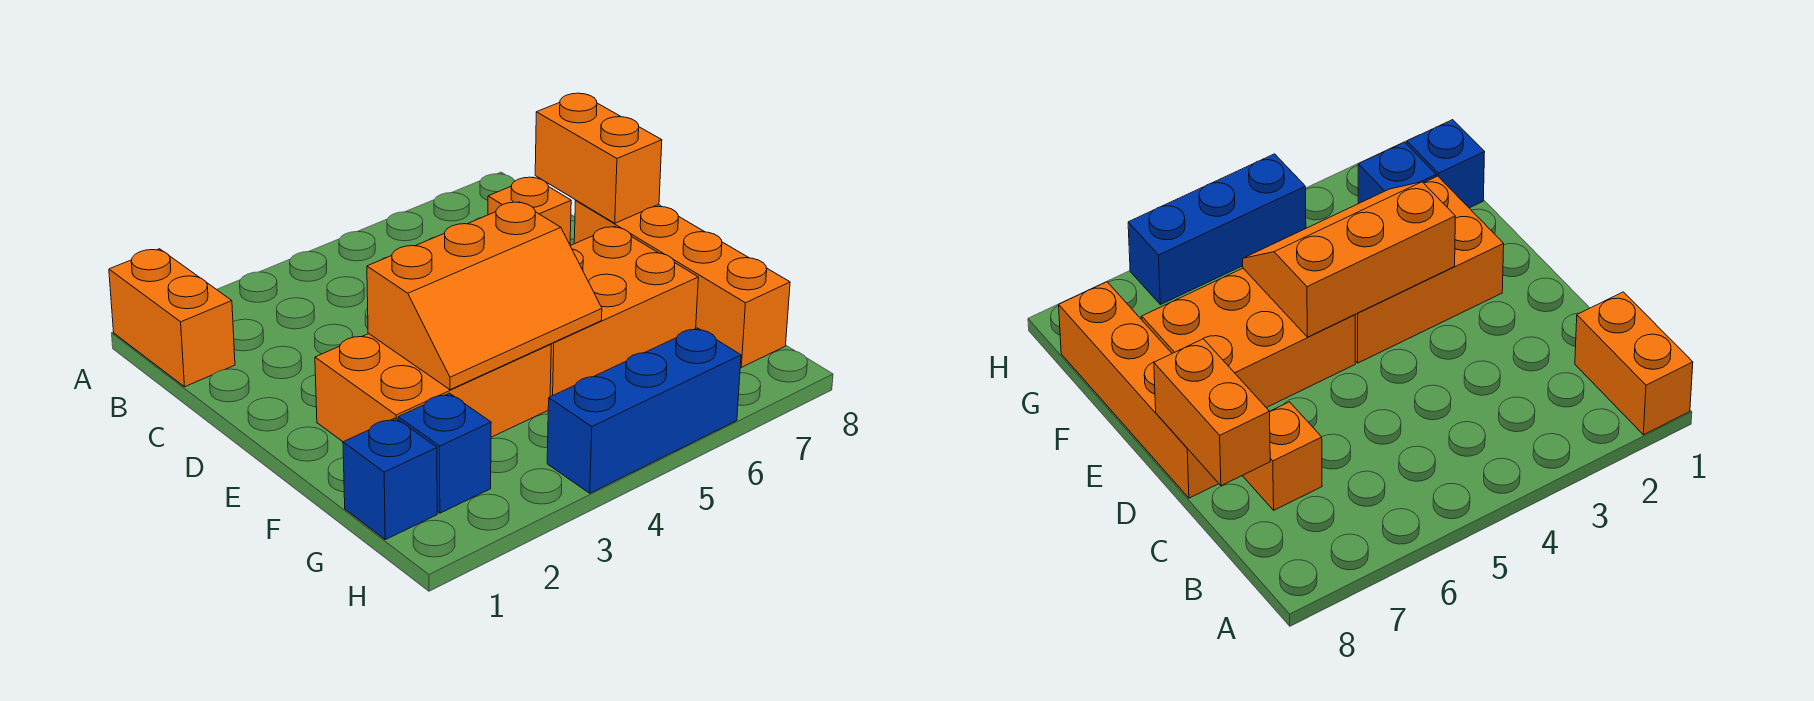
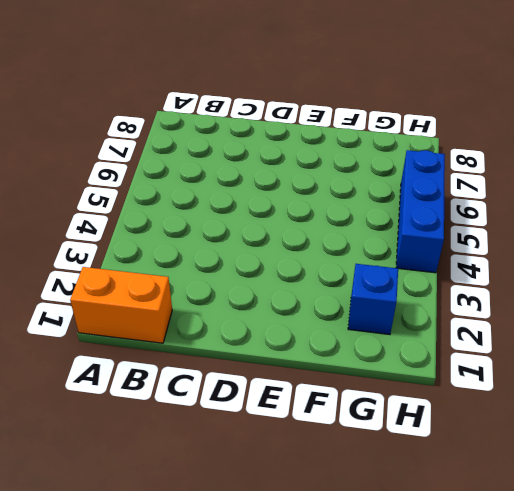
none -> orange brick C7 level 1
none -> orange brick D8:G8 level 1

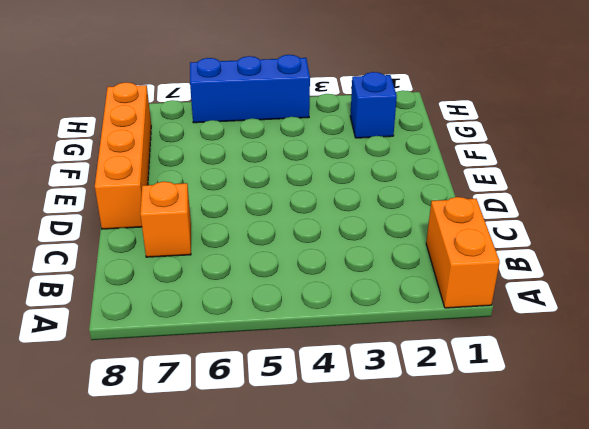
none -> orange brick E2:F4 level 1
none -> orange brick E5:F7 level 1

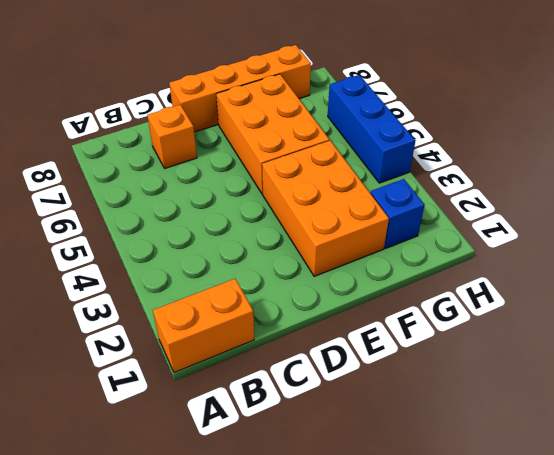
none -> blue brick G1 level 1
none -> orange brick C8:D8 level 2

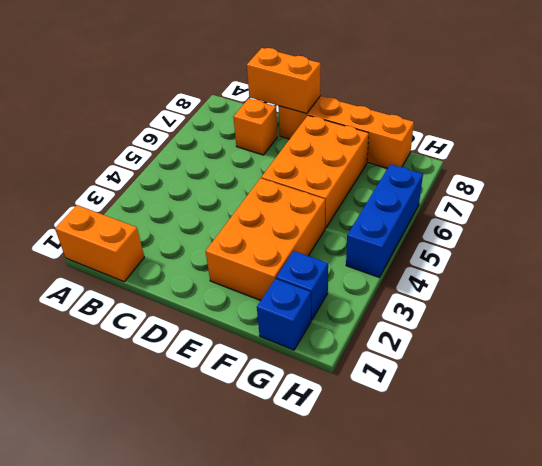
none -> orange slope E3:F5 level 2 top E

